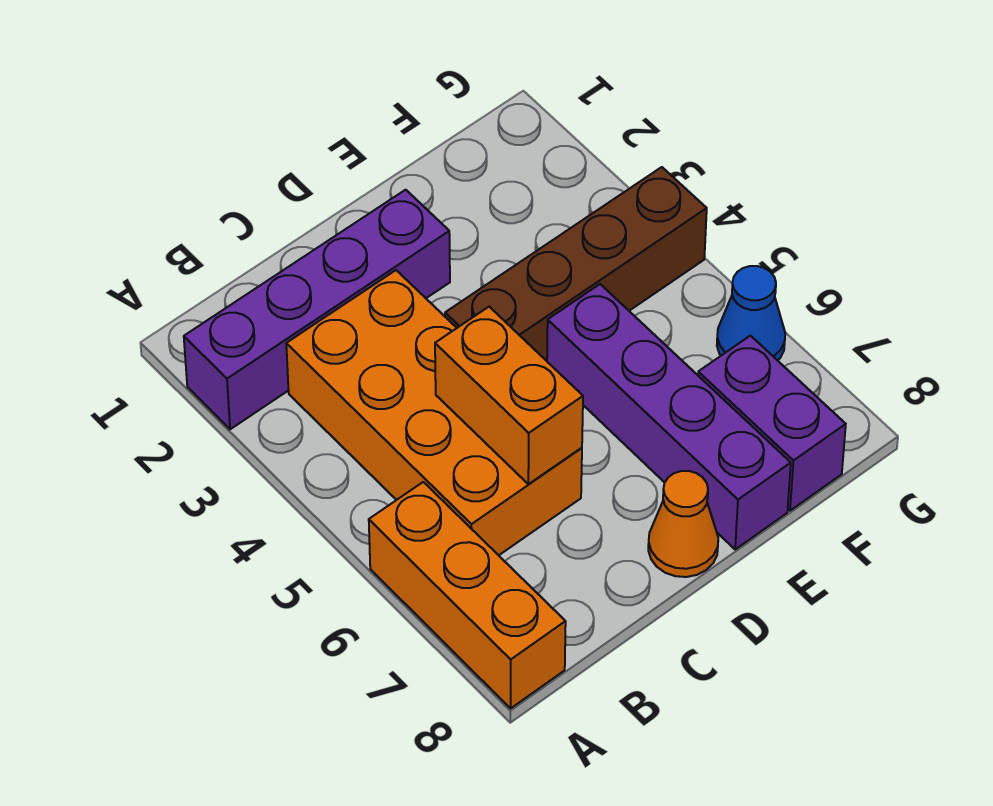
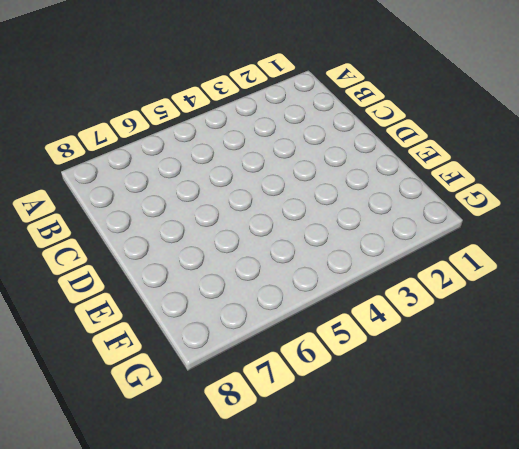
none -> purple brick A2:D2 level 1
none -> orange brick A6:A8 level 1

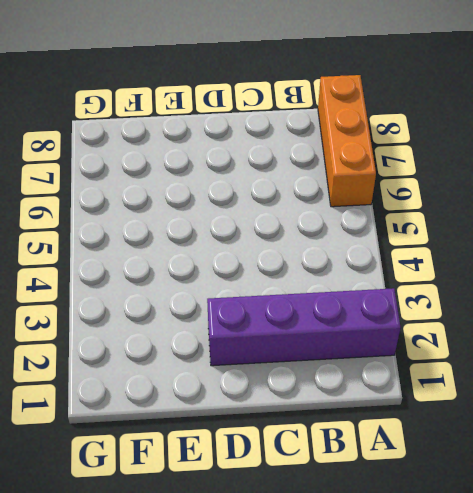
none -> orange brick B3:C6 level 1
none -> brown brick D4:G4 level 1

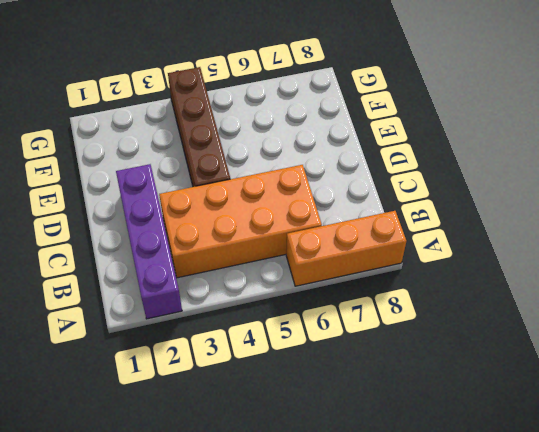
none -> orange cone D8 level 1
none -> purple brick E5:E8 level 1

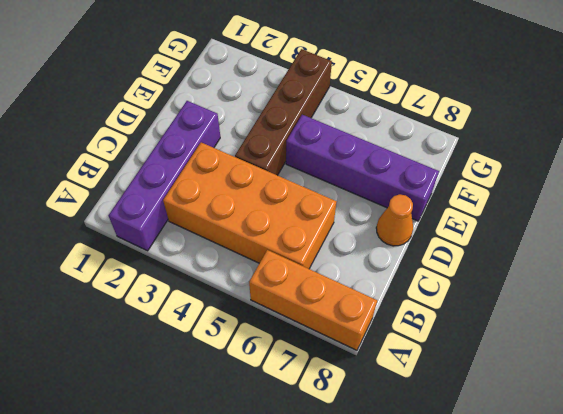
none -> purple brick F7:F8 level 1
none -> blue cone G6 level 1

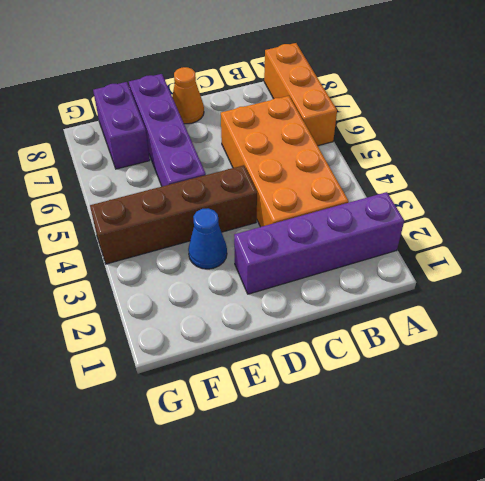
blue cone E3 level 1 -> blue cone G6 level 1
none -> orange brick C5:C6 level 2

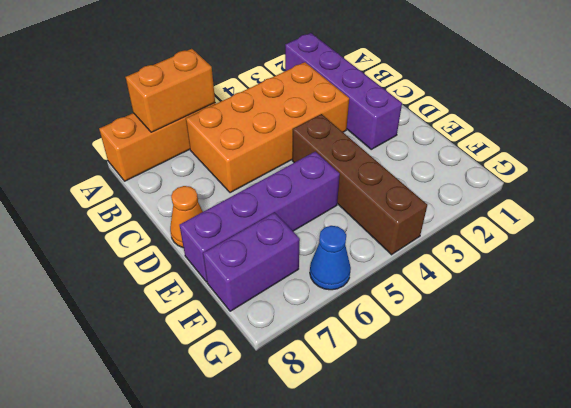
orange brick A6:A7 level 2 -> orange brick C5:C6 level 2

